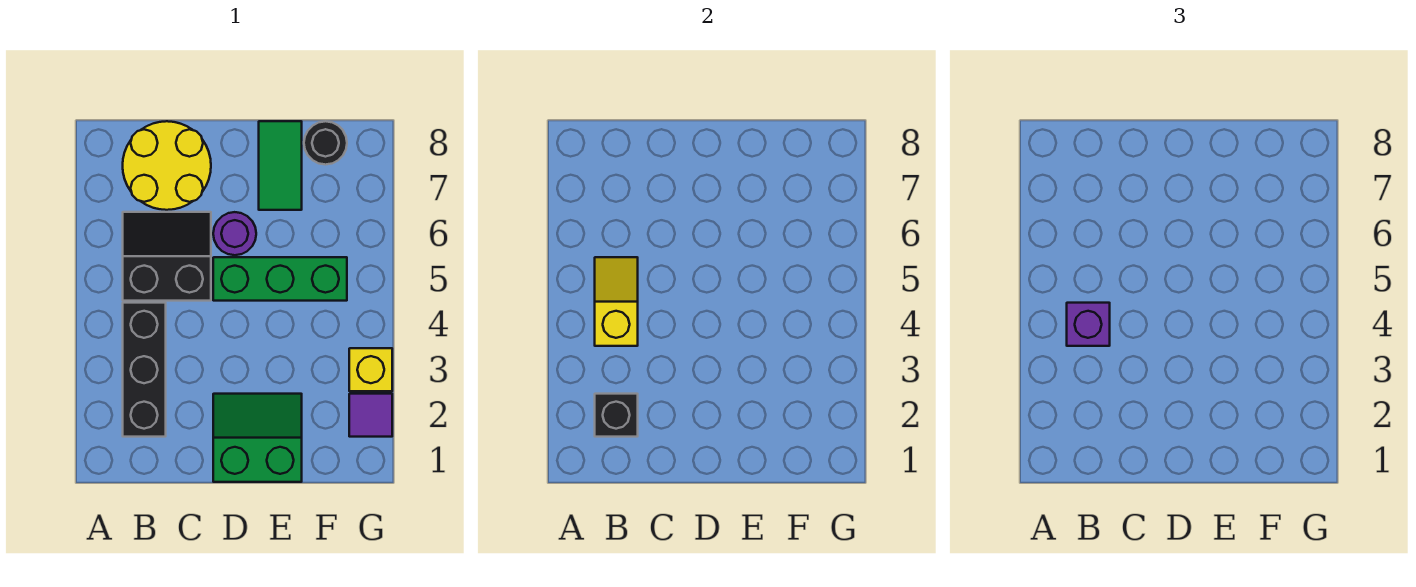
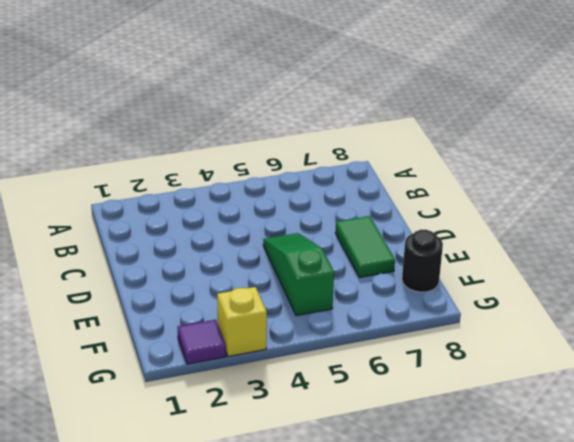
green slope D5:F5 level 1 top F -> green brick D5:F5 level 1
green tile D7:E7 level 1 -> green tile E7:E8 level 1
none -> black brick B2:B4 level 1
none -> black slope B5:C6 level 1 top 5
none -> yellow round brick B7:C8 level 1

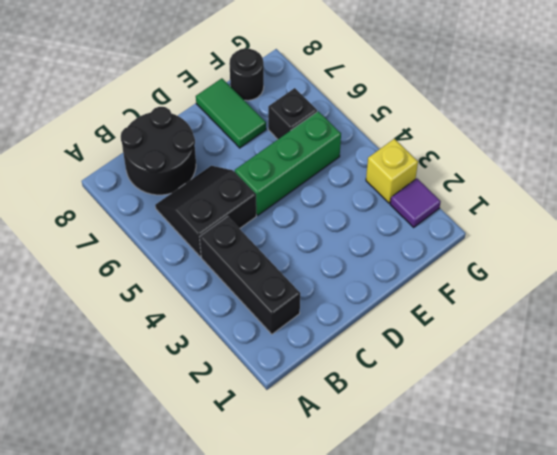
black round brick B7:C8 level 1 -> yellow round brick B7:C8 level 1
black brick F6 level 1 -> black brick B2 level 2
none -> green slope D1:E2 level 1 top 1
none -> purple round brick D6 level 1
none -> yellow slope B4:B5 level 2 top 4

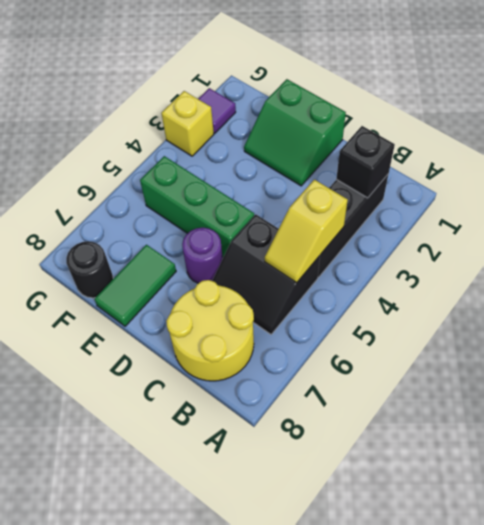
none -> purple brick B4 level 3

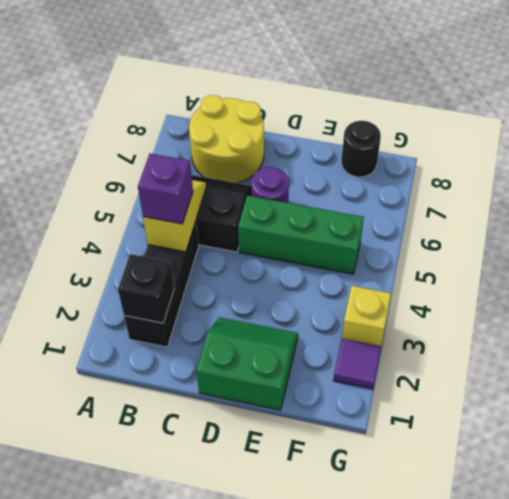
none -> green tile E7:E8 level 1

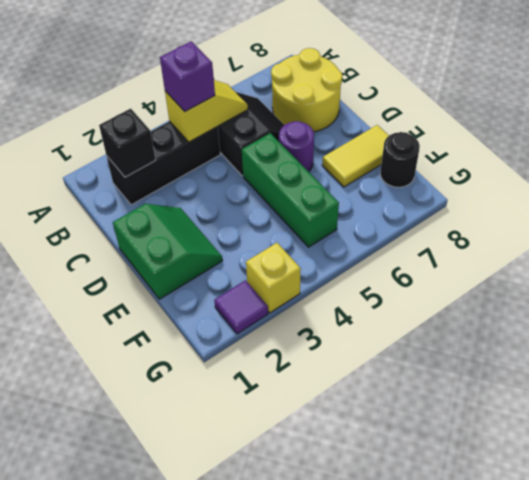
yellow tile E7:E8 level 1 -> green tile E7:E8 level 1

